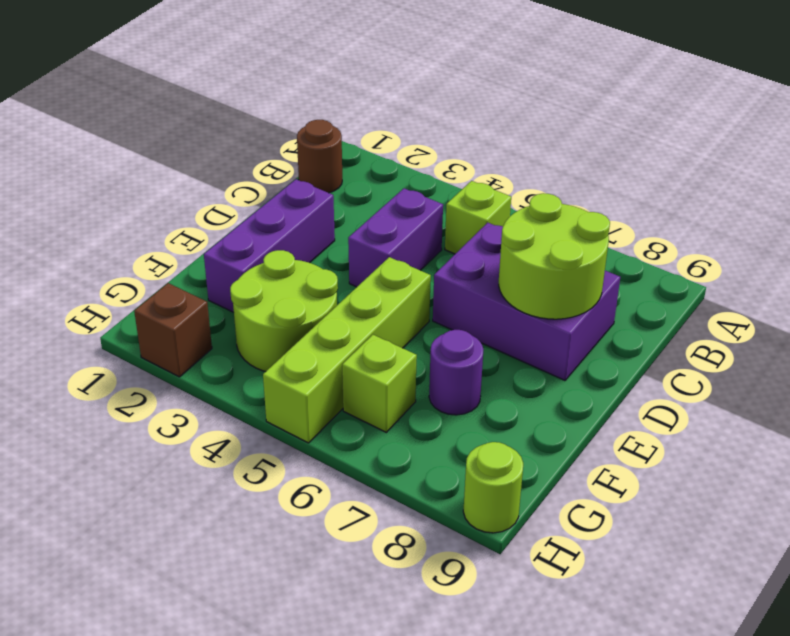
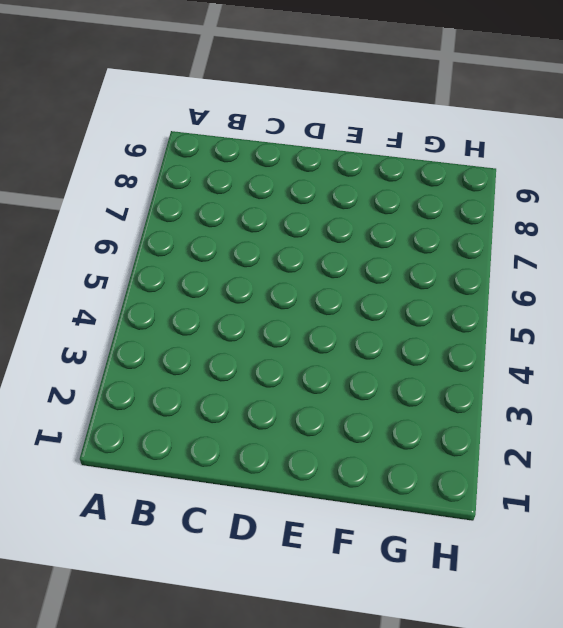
none -> brown round brick B1 level 1
none -> lime brick B5 level 1
none -> purple brick C4:D4 level 1

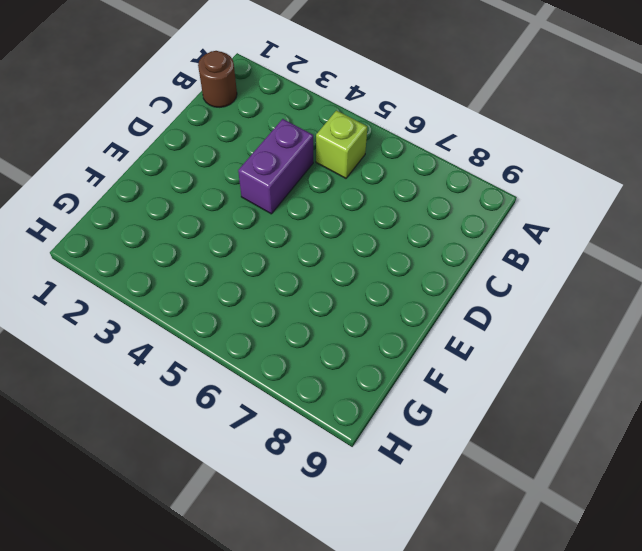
none -> purple brick C6:D8 level 1
none -> purple brick D2:F2 level 1
none -> lime brick E5:H5 level 1

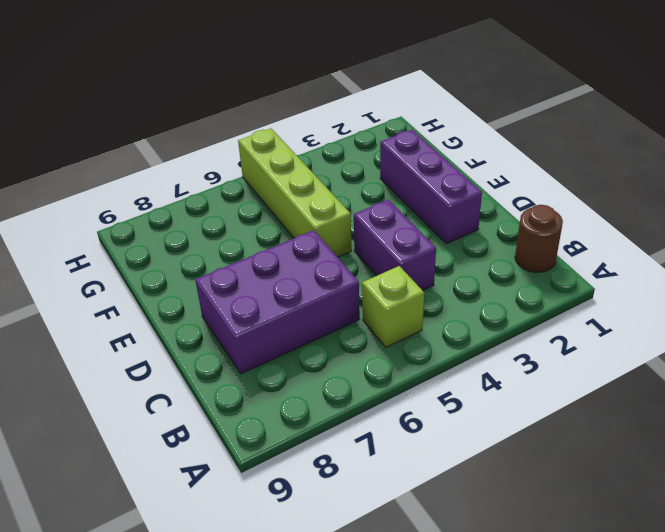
none -> lime round brick F3:G4 level 1
none -> purple round brick F7 level 1
none -> lime brick G6 level 1

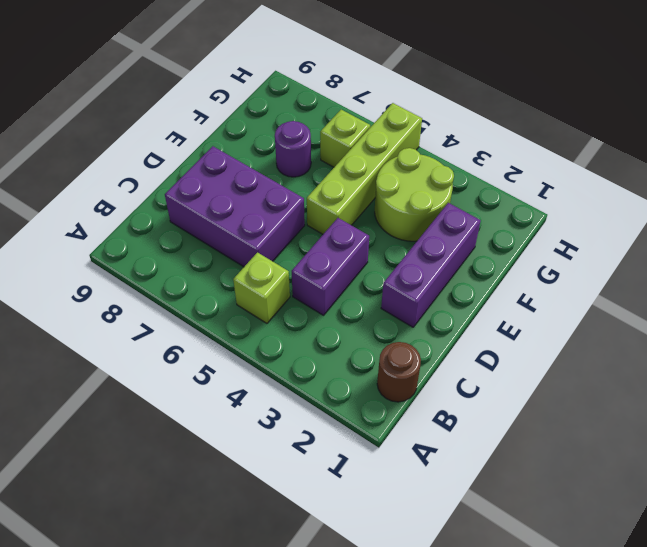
none -> brown brick H2 level 1
none -> lime round brick H9 level 1
none -> lime round brick C7:D8 level 2

